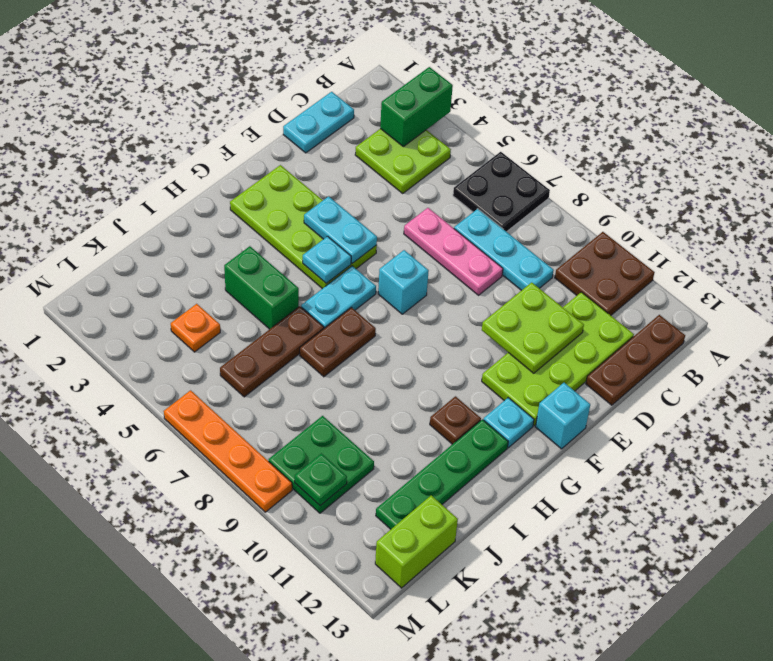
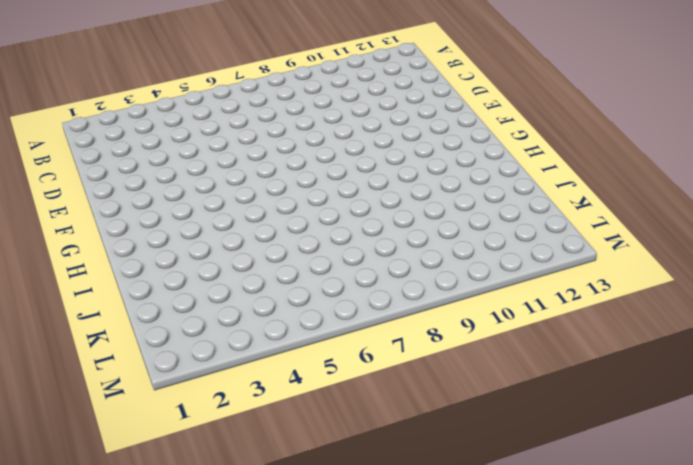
none -> black plate A6:B7 level 1
none -> brown plate A10:B11 level 1
none -> lime plate B3:C4 level 1

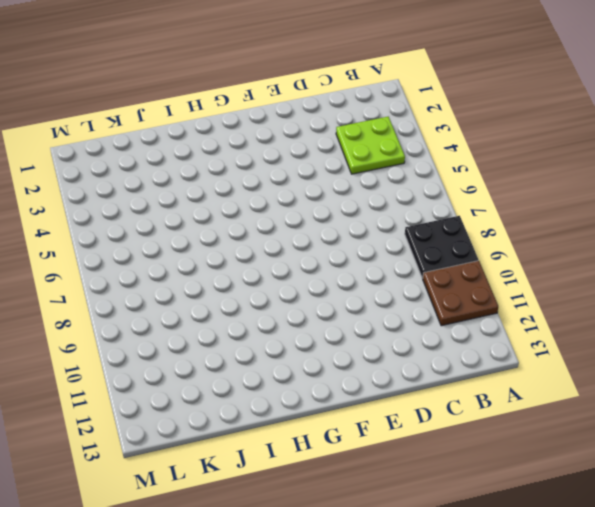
black plate A8:B9 level 1 -> black plate A6:B7 level 1
none -> brown plate B13:D13 level 1
none -> cyan plate C1:D1 level 1
none -> cyan plate C7:C9 level 1

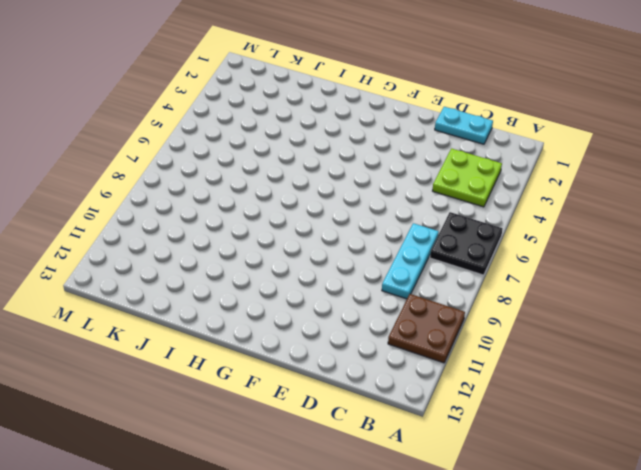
none -> brown plate B13:D13 level 1
none -> lime plate C11:F12 level 1
none -> pink plate D6:D8 level 1

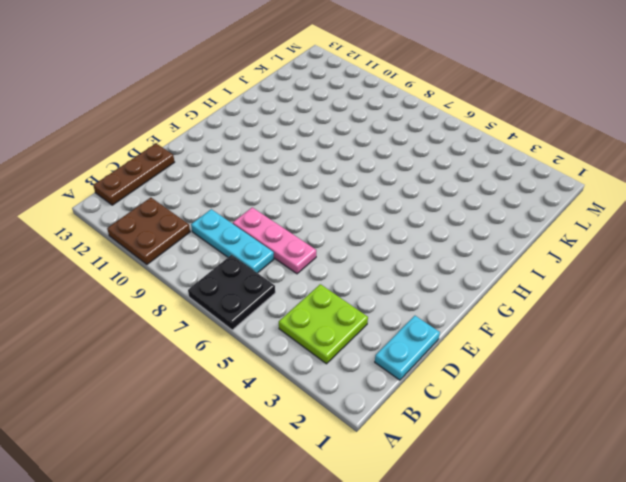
none -> lime plate C11:F12 level 1
none -> lime plate F2:G5 level 1
none -> cyan brick F7 level 1

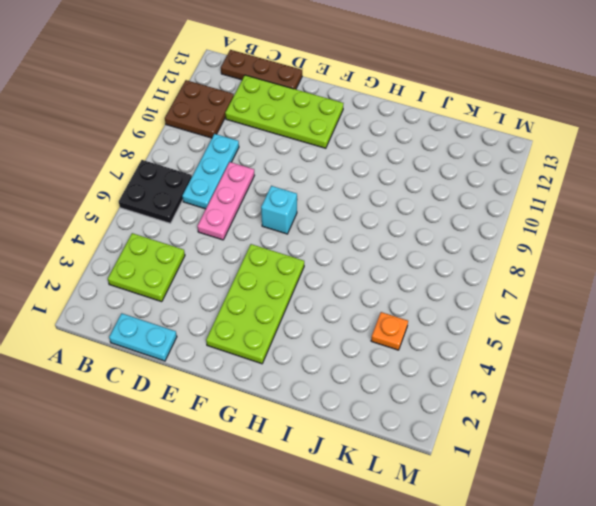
none -> cyan brick F13 level 1
none -> cyan plate G6:H6 level 1
none -> cyan plate G12 level 1

